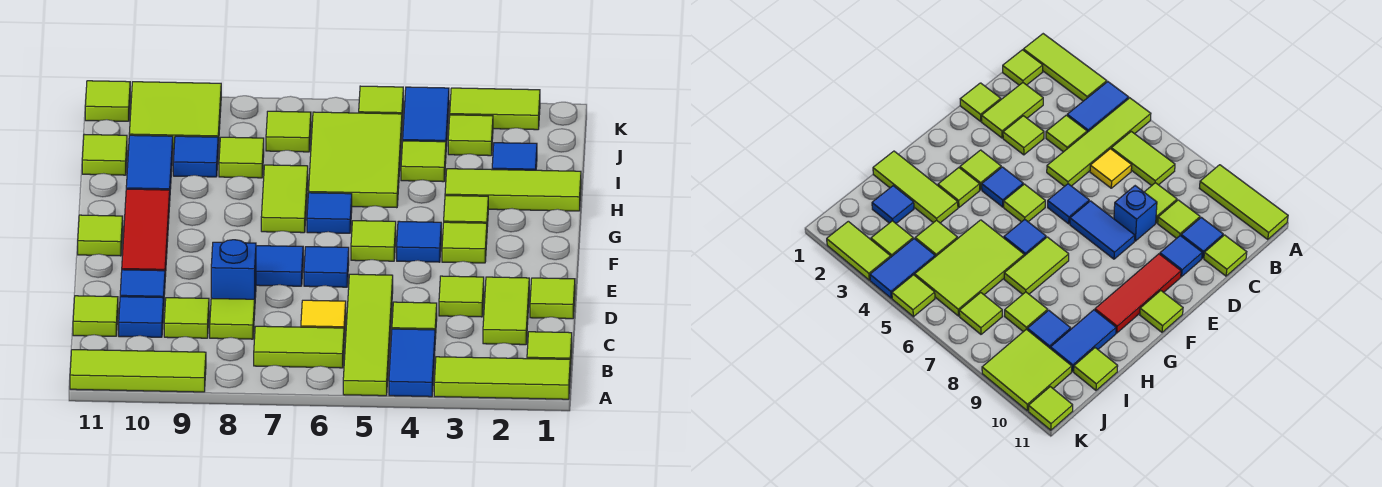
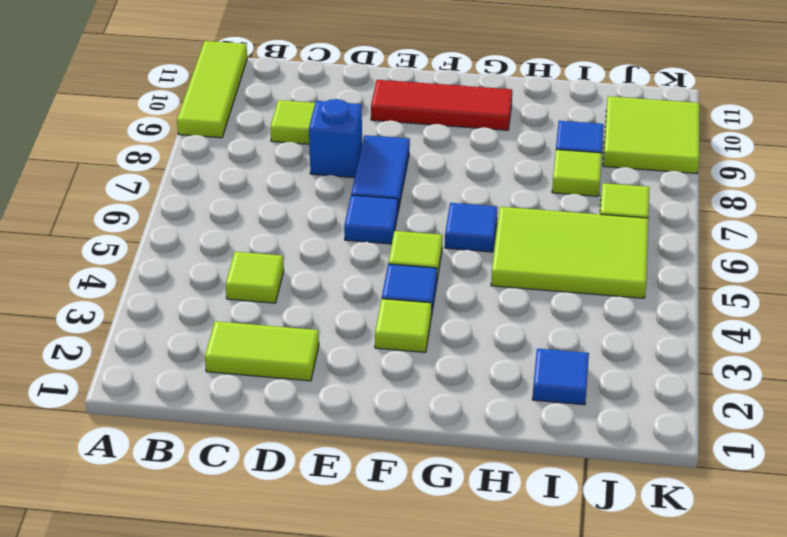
none -> lime tile A1:A3 level 1
none -> blue tile A4:B4 level 1
none -> lime tile A5:D5 level 1
none -> lime tile B1 level 1

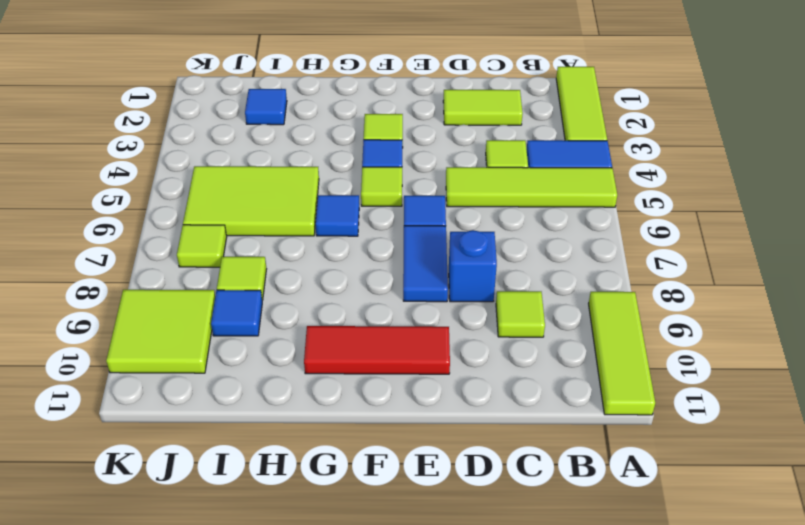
none -> lime tile B1 level 1
none -> lime tile B6:B7 level 1
none -> yellow tile C6 level 1
none -> lime tile C8 level 1

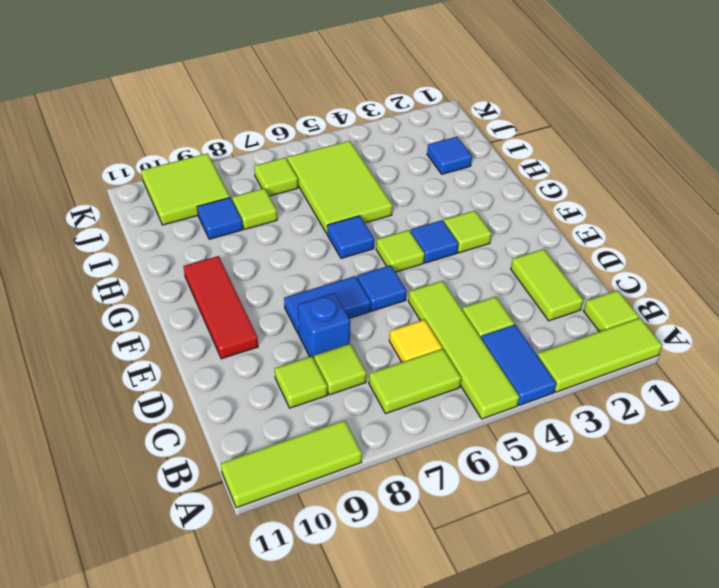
none -> blue tile C10 level 1
none -> lime tile C11 level 1
none -> lime tile D1 level 1
none -> lime tile D3 level 1

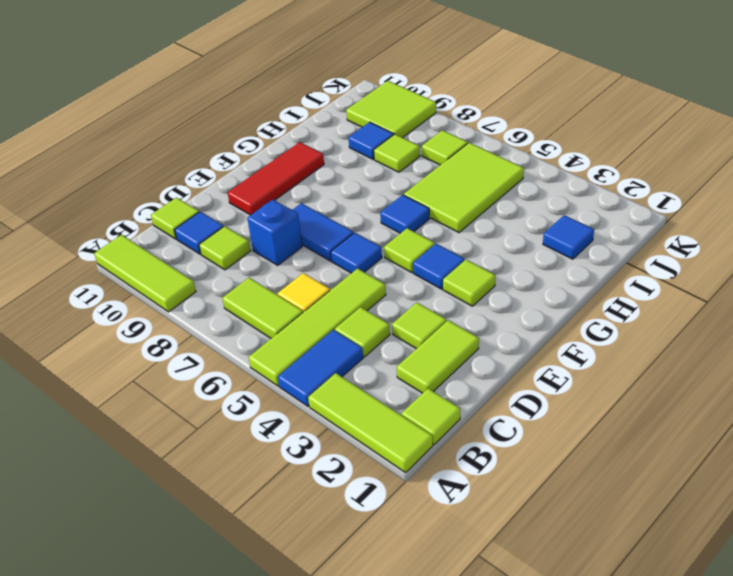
none -> lime tile C8 level 1
none -> lime tile D1 level 1
none -> blue tile D10 level 1
none -> lime tile F11 level 1

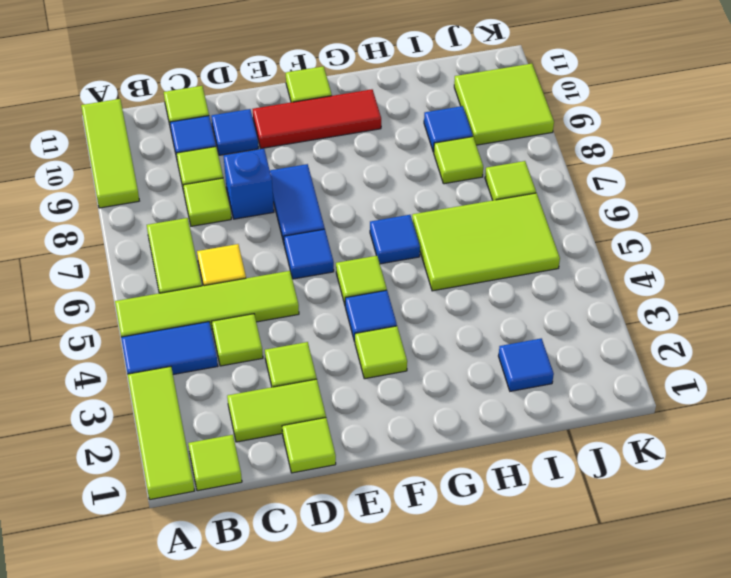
none -> lime tile G3 level 1
none -> lime tile G7:H7 level 1
none -> lime tile H1:H3 level 1
none -> blue tile H10:I10 level 1

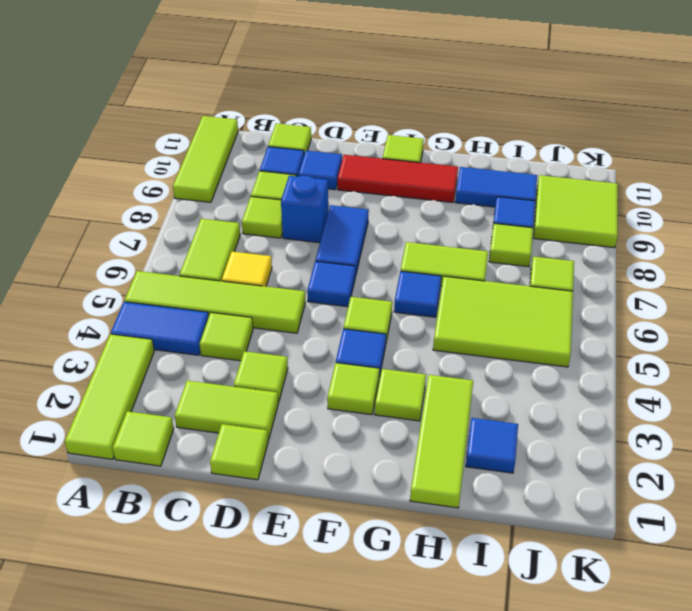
none -> lime tile I4 level 1
none -> lime tile I11 level 1
none -> lime tile J3 level 1
none -> blue tile J4:K4 level 1

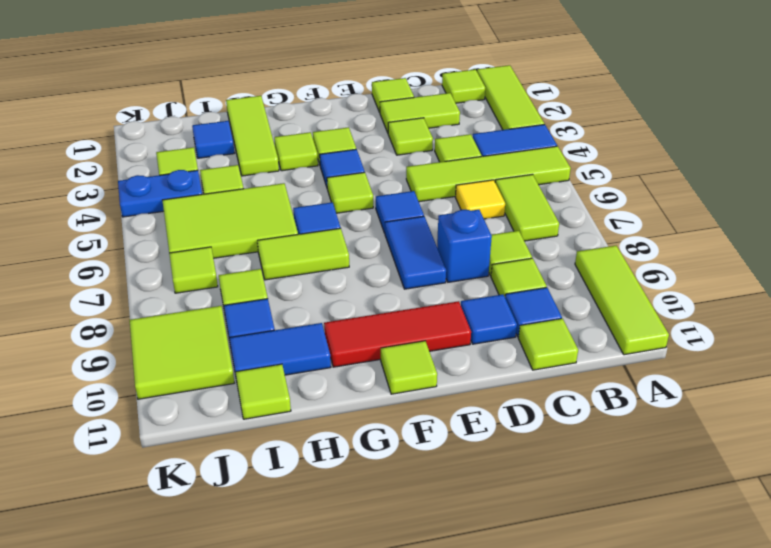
blue plate J4:K4 level 1 -> blue tile J4:K4 level 1
none -> lime tile K2:K3 level 1
none -> lime tile K5 level 1
none -> lime tile K11 level 1

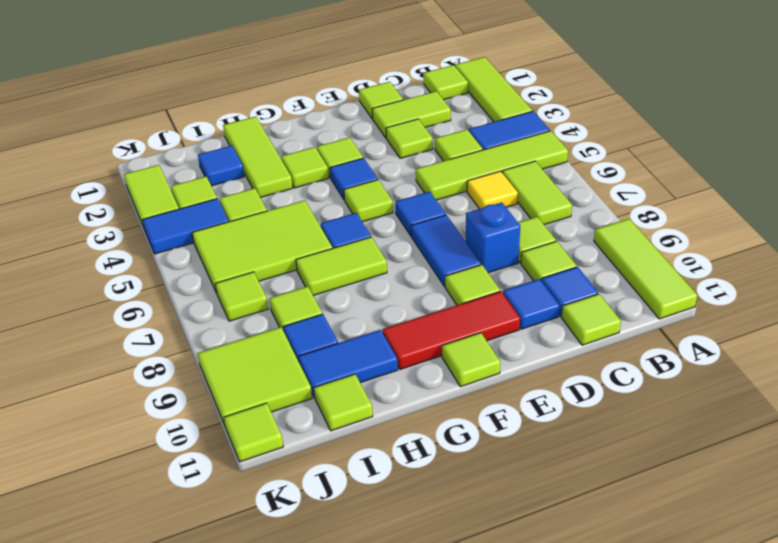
lime tile E9 level 1 -> lime tile K5 level 1

